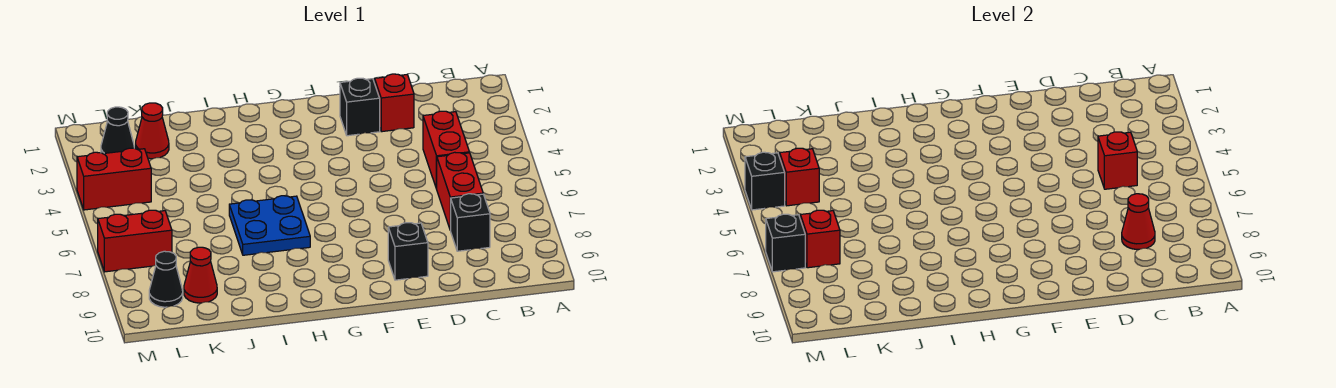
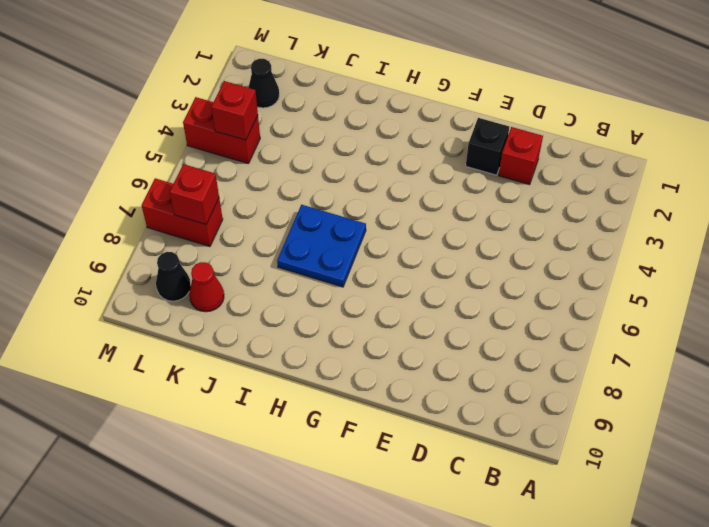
none -> red brick C4:C5 level 1
none -> red brick C6:C7 level 1
none -> black brick C8 level 1

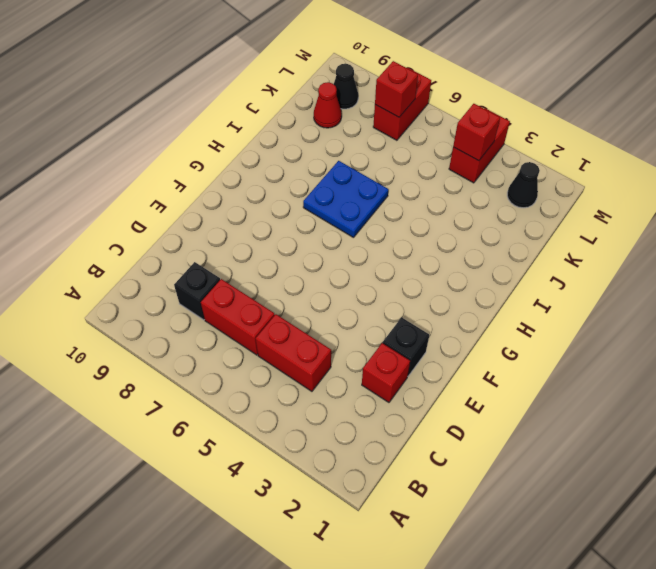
none -> black brick E9 level 1
none -> red cone K2 level 1
none -> red brick C5 level 2

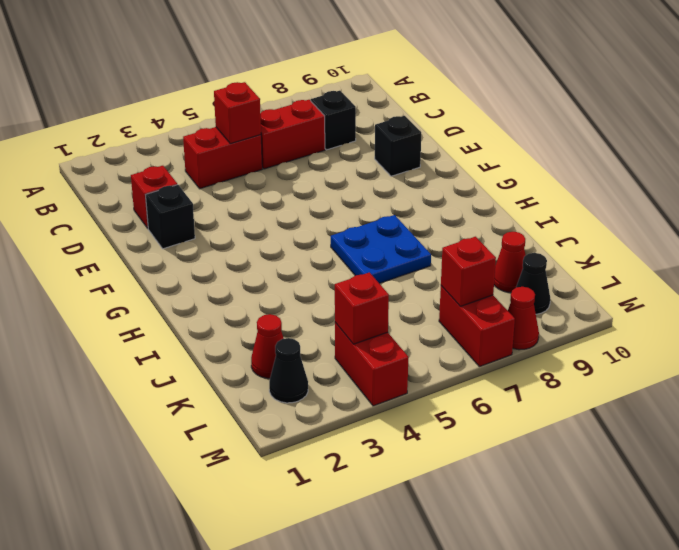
red cone M8 level 1 -> red cone C8 level 2
none -> black brick M4 level 2
none -> black brick M7 level 2

